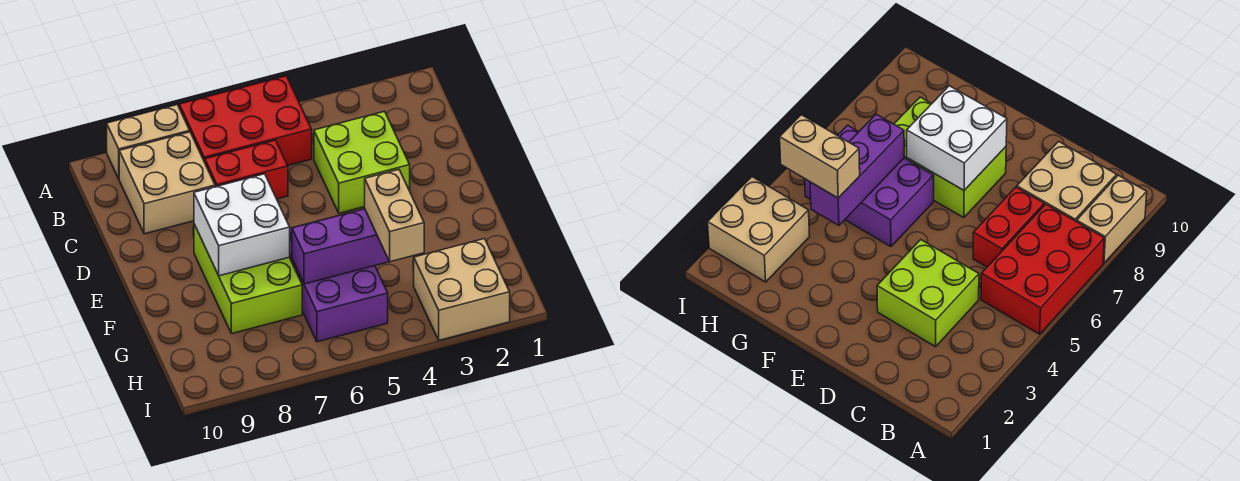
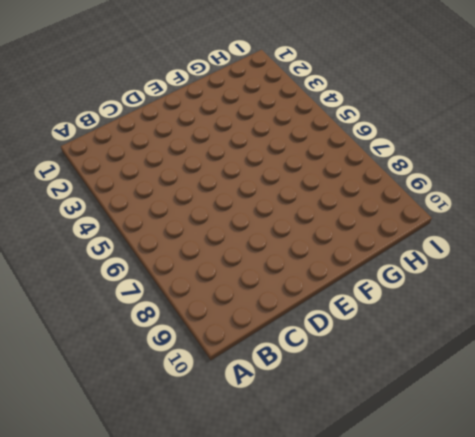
none -> red brick A5:B7 level 1
none -> tan brick A8:A9 level 1

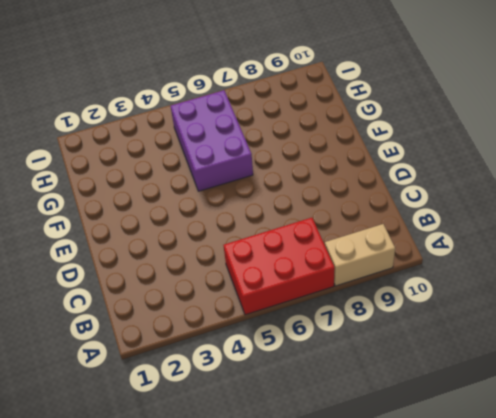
none -> tan brick B8:C9 level 1
none -> lime brick C3:D4 level 1

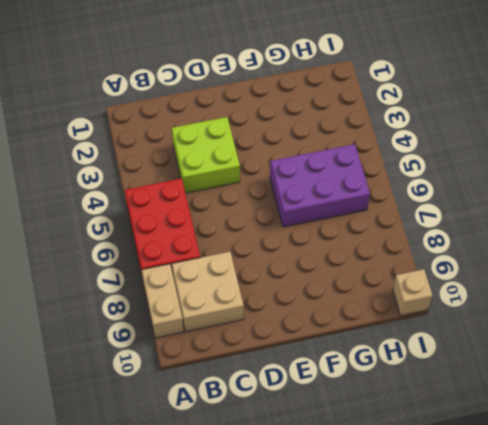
tan brick I10 level 1 -> none
none -> red brick C6:C7 level 1
none -> lime brick E7:G8 level 1

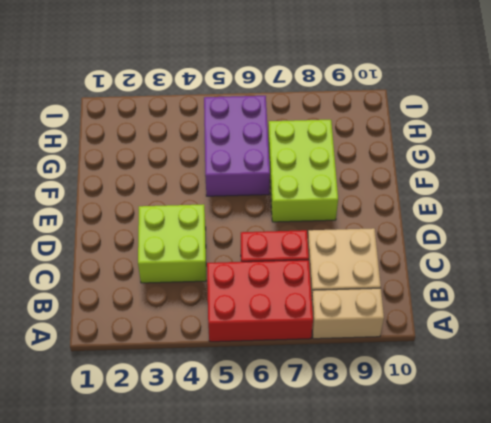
none -> tan brick H2:I3 level 1
none -> white brick E7:F8 level 2

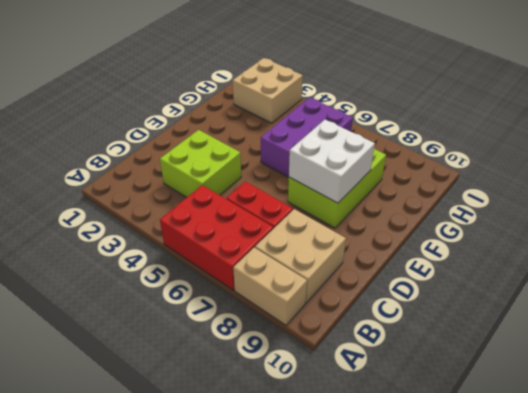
none -> purple brick G4:G6 level 2
none -> tan brick G4:H4 level 3

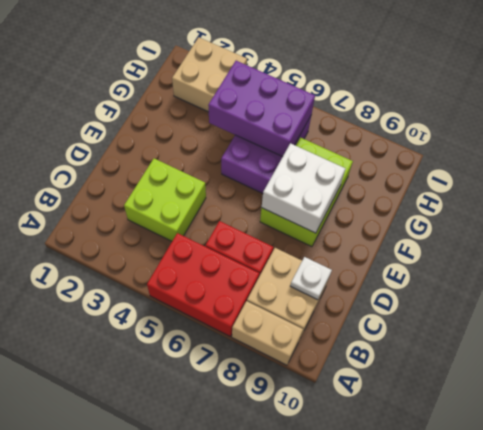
white plate C9 level 2 -> none
purple brick G4:H6 level 2 -> purple brick G4:G6 level 2
none -> tan brick G4:H4 level 3

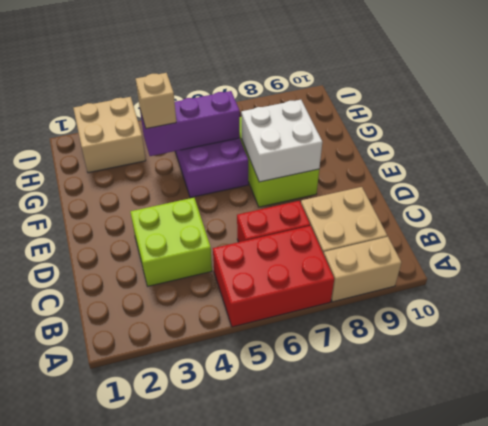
tan brick G4 level 3 -> tan brick G4:H4 level 3

